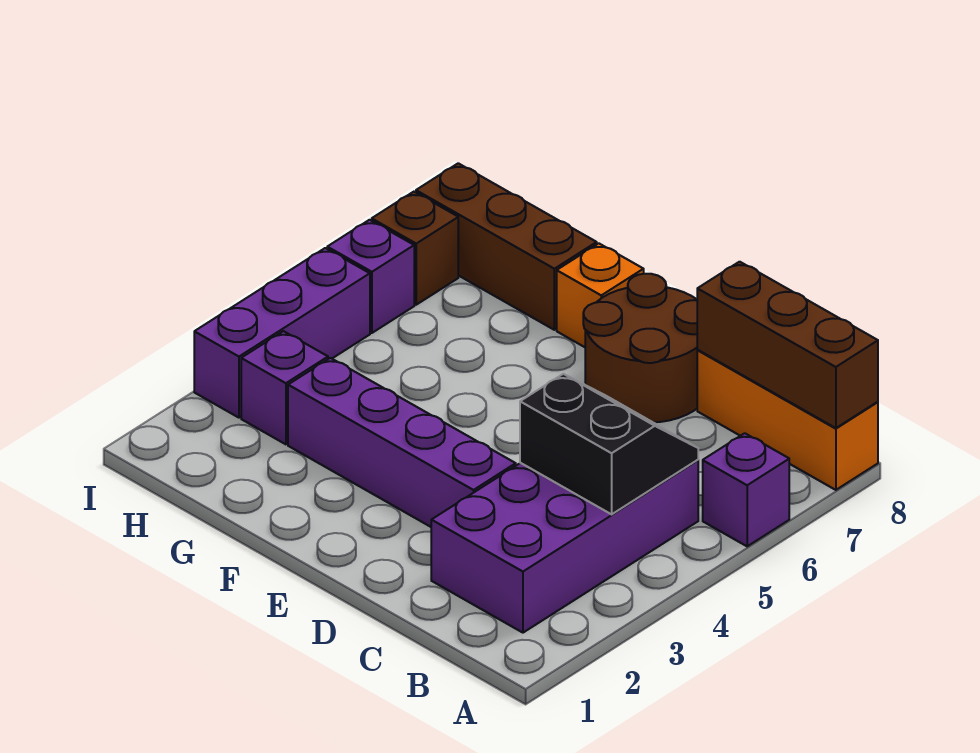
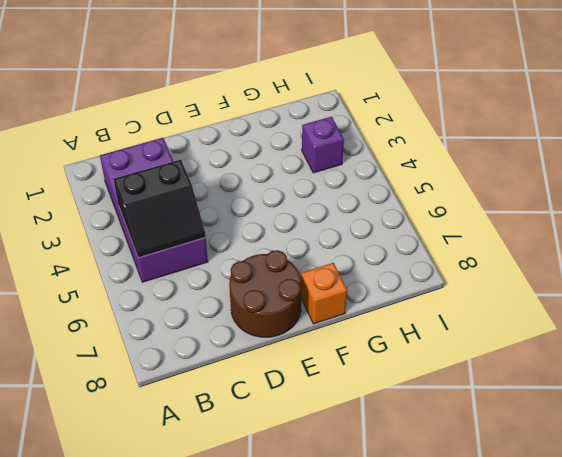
none -> purple brick A6 level 1
none -> orange brick A8:C8 level 1
none -> purple brick D3:G3 level 1

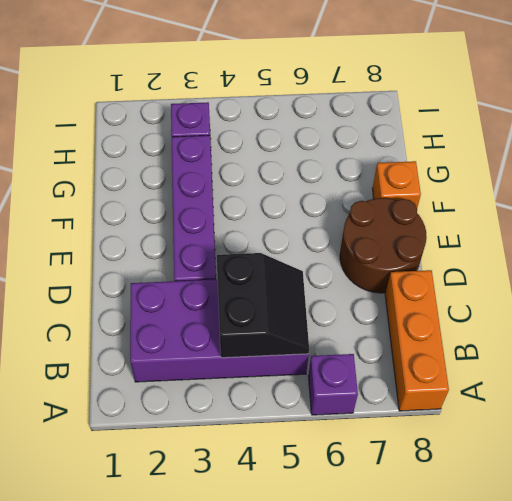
none -> brown brick G8:I8 level 1
none -> purple brick I3:I5 level 1
none -> purple brick I6 level 1

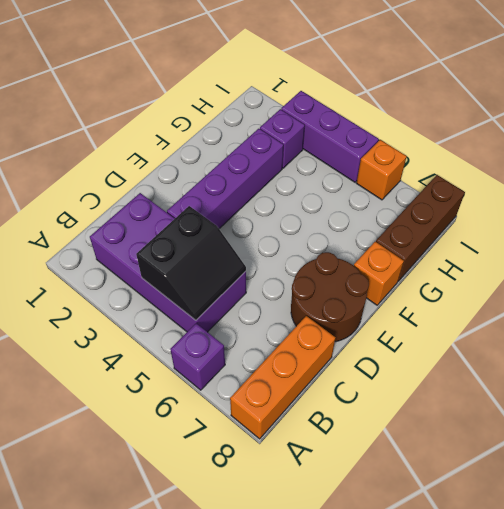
orange brick I6 level 1 -> purple brick I6 level 1
none -> brown brick I7 level 1
none -> brown brick A8:C8 level 2

